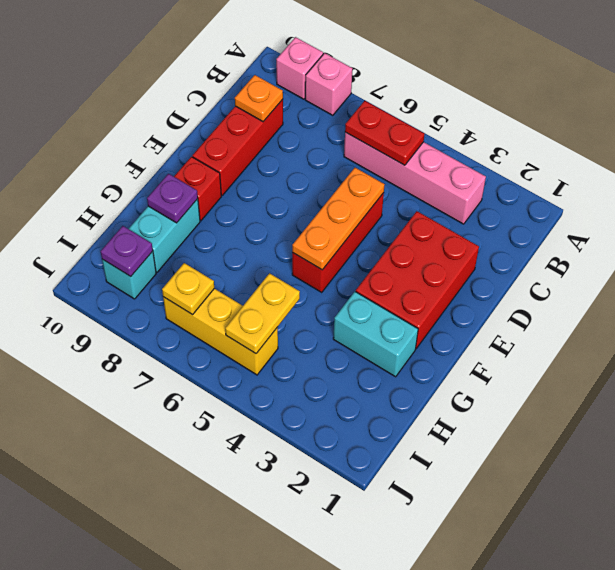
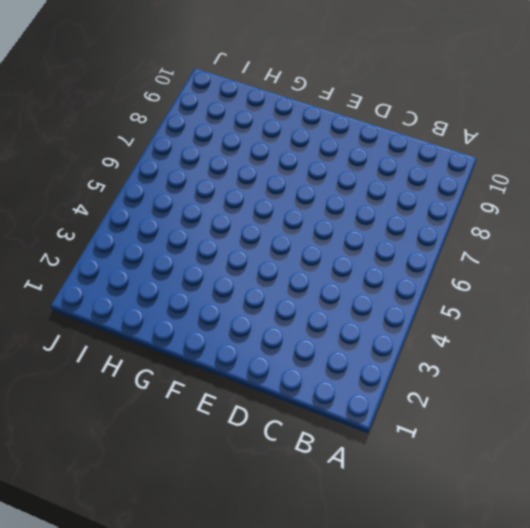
none -> pink brick A8 level 1
none -> pink brick A9 level 1
none -> pink brick B3:B6 level 1

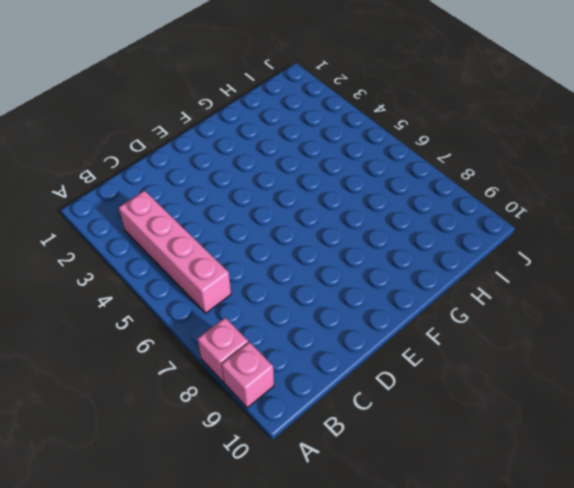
none -> red brick C9:E9 level 1
none -> red brick D2:F3 level 1
none -> red brick D5:F5 level 1

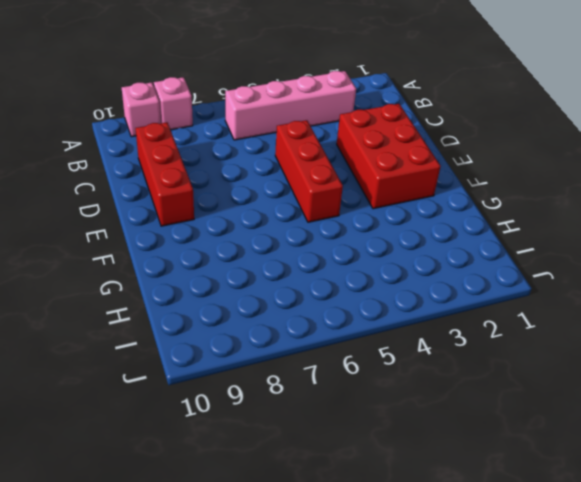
none -> red brick F9 level 1
none -> cyan brick G2:G3 level 1
none -> cyan brick G9:H9 level 1

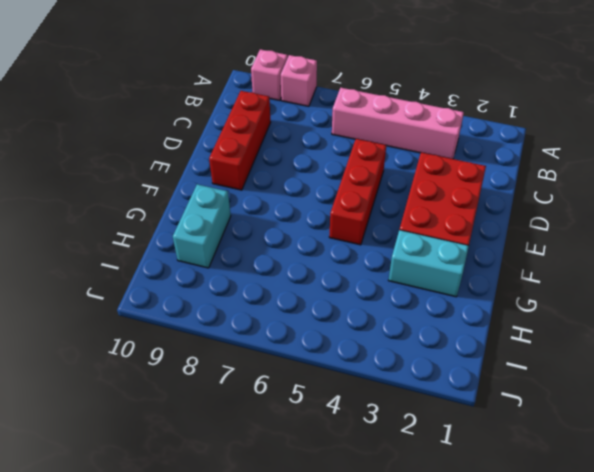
none -> red brick F9 level 1
none -> yellow brick I5:I7 level 1
none -> cyan brick I9 level 1

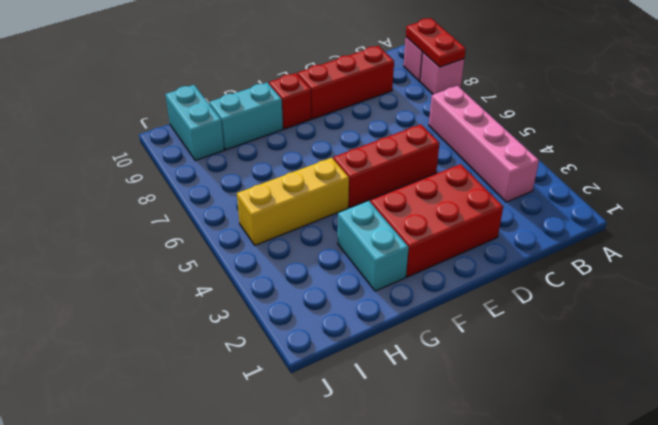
red plate A8:A9 level 2 -> red plate B5:B6 level 2
yellow brick G5:I5 level 1 -> yellow brick I5:I7 level 1
cyan brick I9:I10 level 1 -> cyan brick I9 level 1
none -> orange plate C9 level 2
none -> orange plate D5:F5 level 2
none -> purple plate G9 level 2

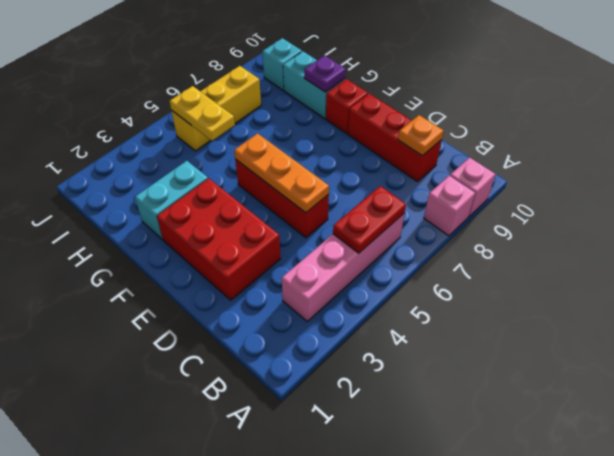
none -> yellow plate I7 level 2
none -> purple plate I9 level 2

